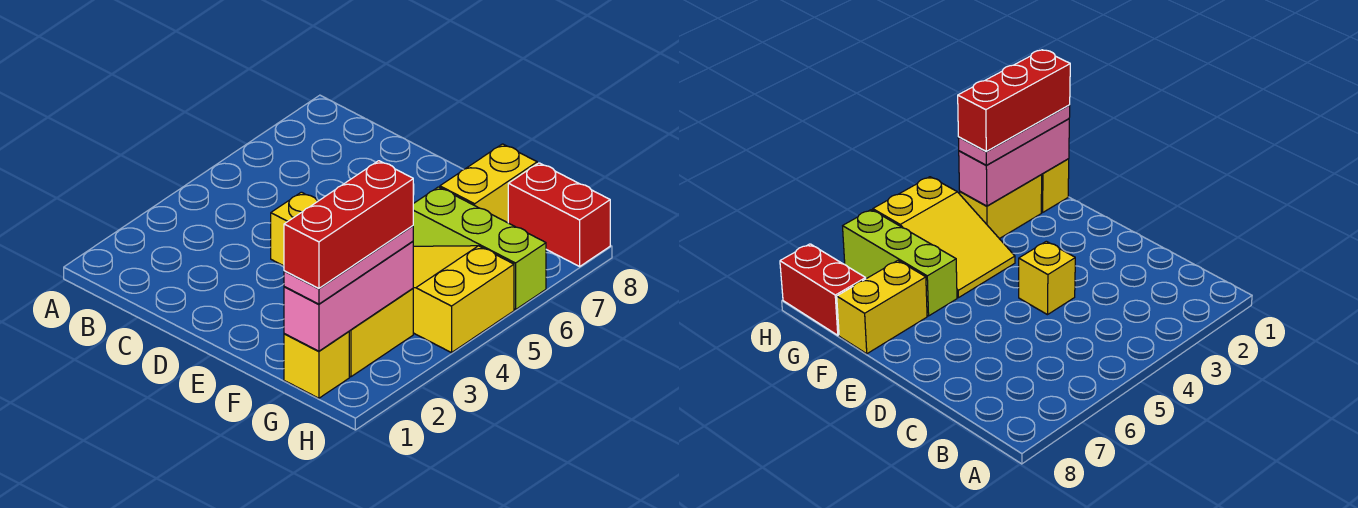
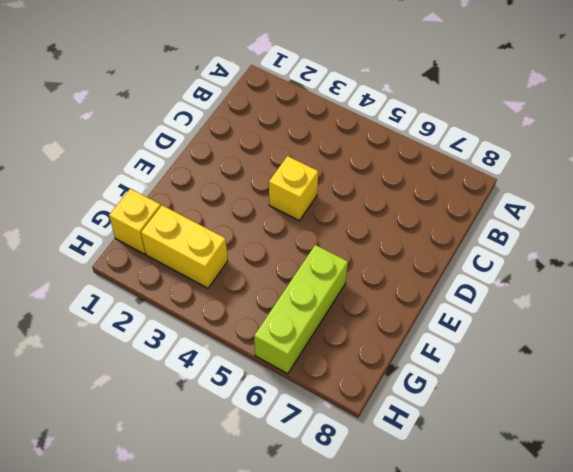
none -> yellow slope F4:H5 level 1 top H
none -> yellow brick F7:F8 level 1

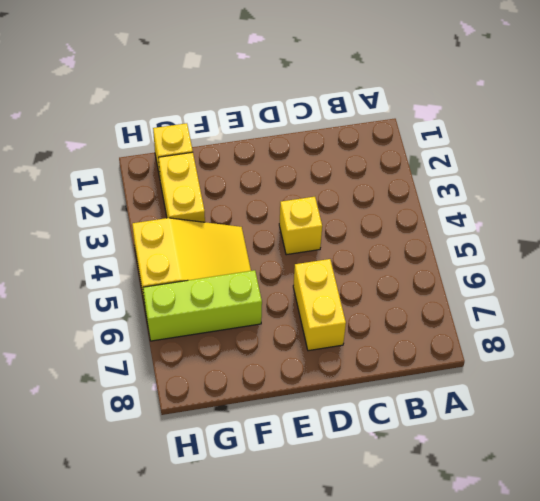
yellow brick D6:D7 level 1 -> yellow brick F7:F8 level 1
none -> red brick G8:H8 level 1
none -> pink brick G1:G3 level 2

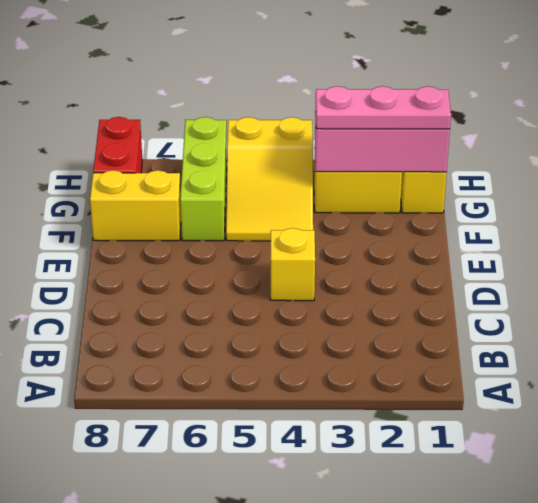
none -> red brick G1:G3 level 4

